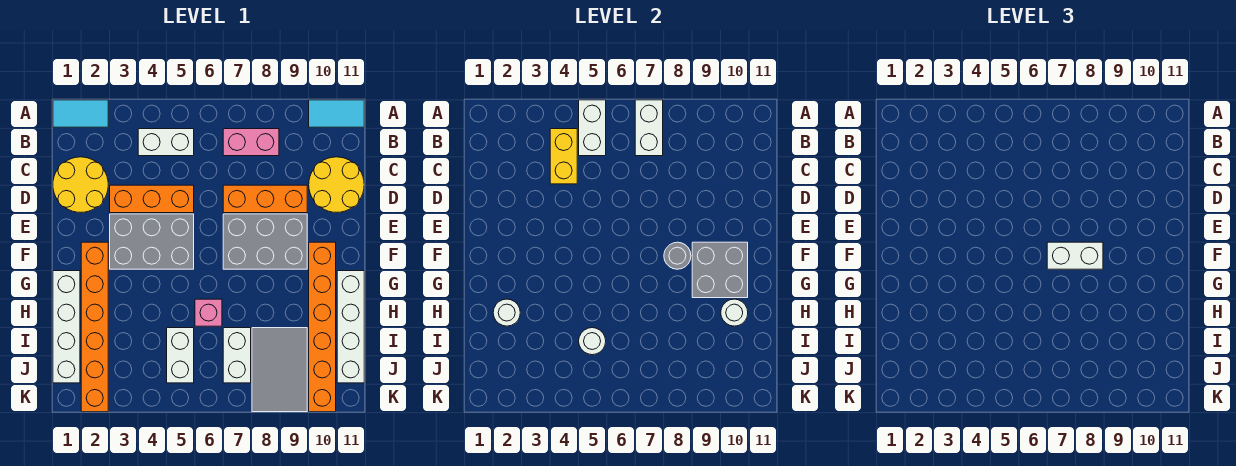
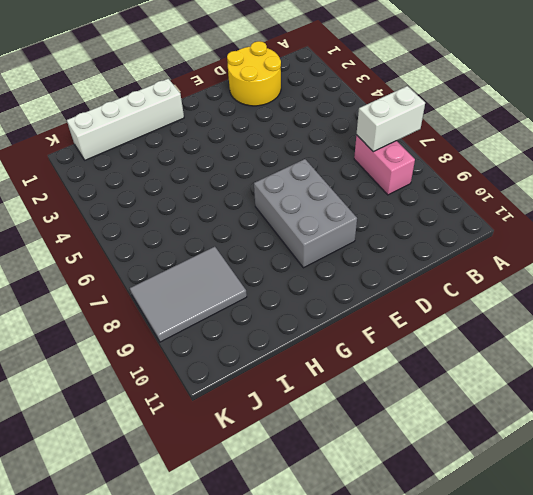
none -> cyan tile A1:A2 level 1
none -> cyan tile A10:A11 level 1
none -> white brick B4:B5 level 1

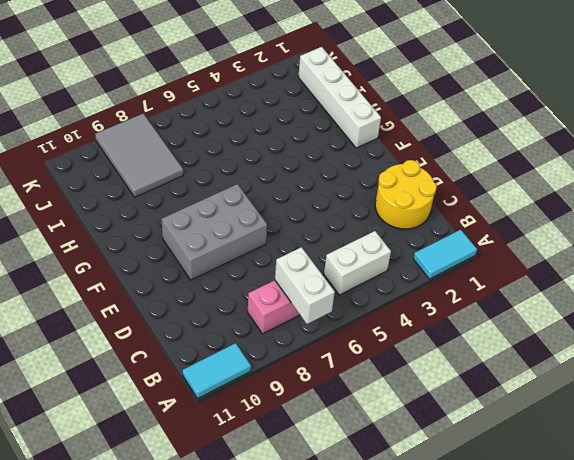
none -> yellow round brick C10:D11 level 1
none -> orange brick D3:D5 level 1
none -> orange brick D7:D9 level 1

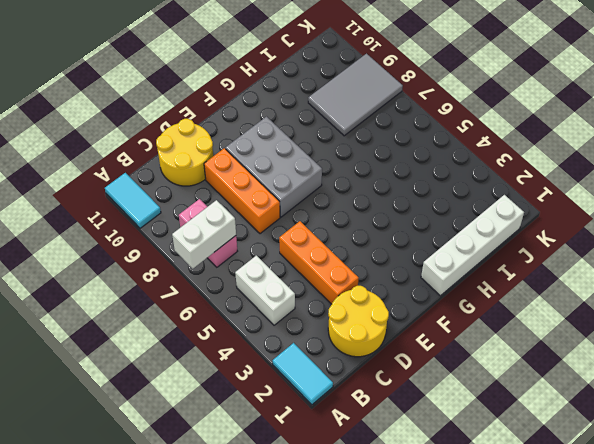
none -> grey brick E3:F5 level 1
none -> orange brick F2:K2 level 1
none -> orange brick F10:K10 level 1

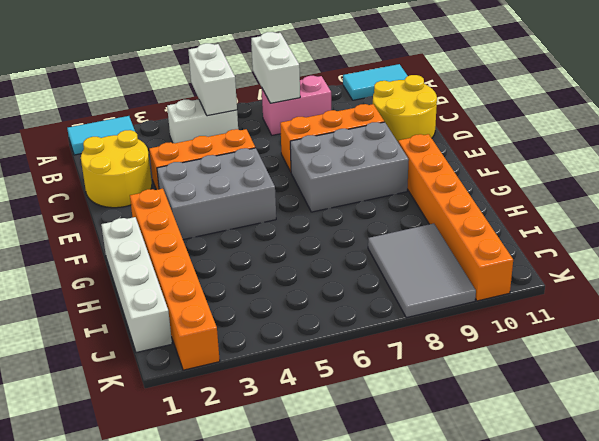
none -> white brick G11:J11 level 1
none -> pink brick H6 level 1
none -> white brick I5:J5 level 1

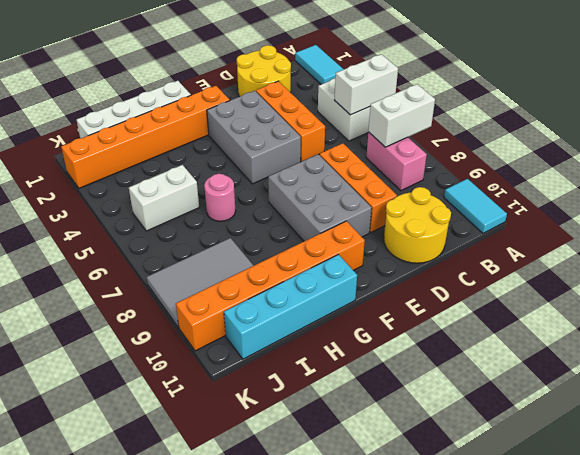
cyan brick G11:J11 level 1 -> white brick G11:J11 level 1
pink round brick H6 level 1 -> pink brick H6 level 1
none -> white brick I7:J7 level 1
none -> yellow brick B4:C4 level 2
none -> grey round brick F8 level 2

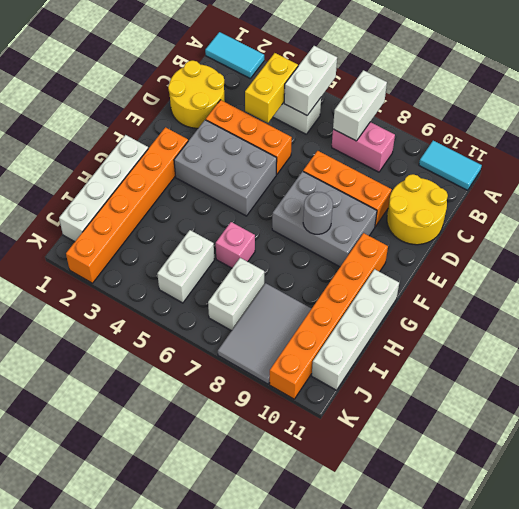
none -> grey brick F9:G10 level 2
none -> white round brick H2 level 2
none -> white round brick H10 level 2

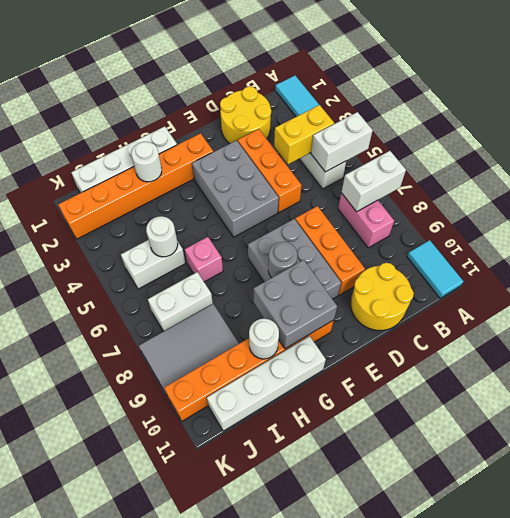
none -> white brick F7:F8 level 3

